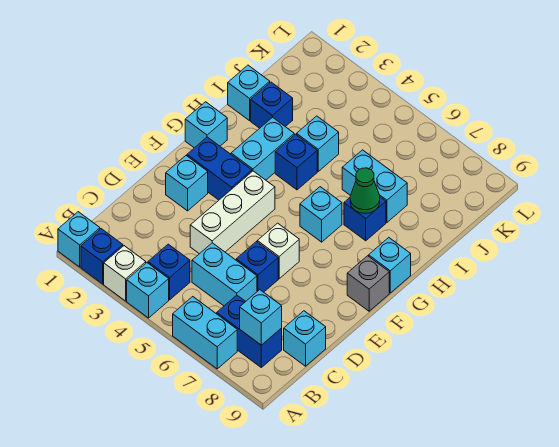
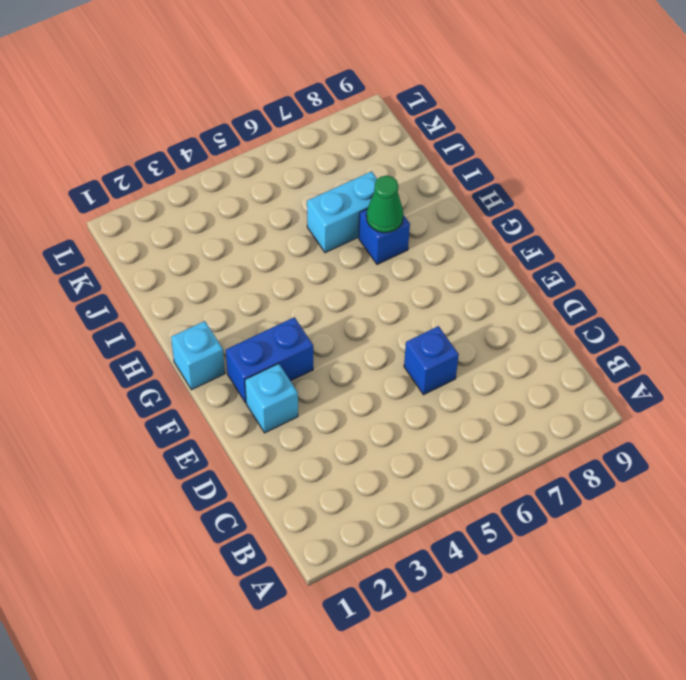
none -> cyan brick A1 level 1
none -> blue brick A2 level 1
none -> white brick A3 level 1

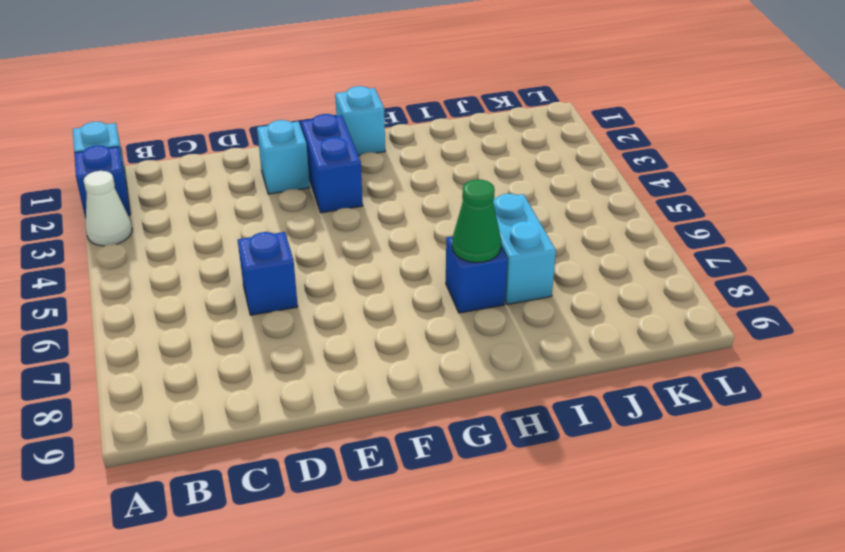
white cone A3 level 1 -> white brick A3 level 1
none -> cyan brick A4 level 1
none -> cyan brick A6:A7 level 1
none -> blue brick B4 level 1

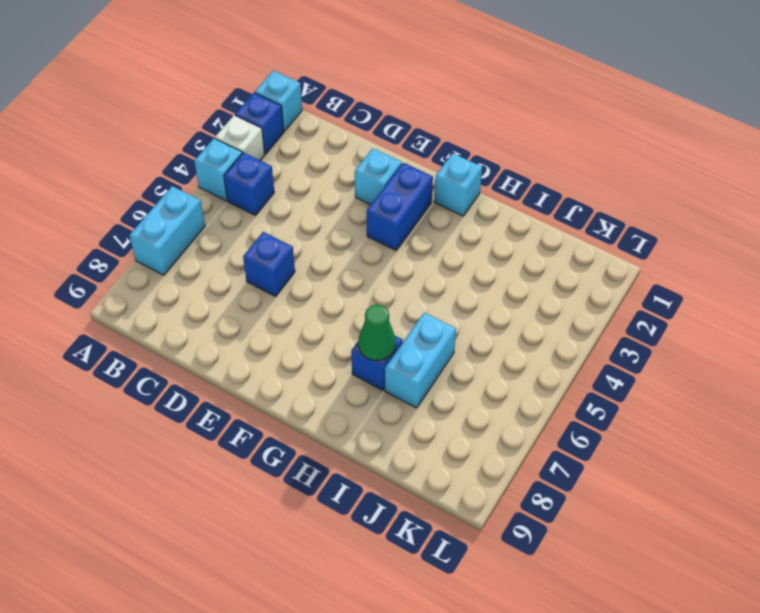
none -> blue brick B7:B8 level 1
none -> cyan brick C5:C6 level 1
none -> cyan brick C9 level 1

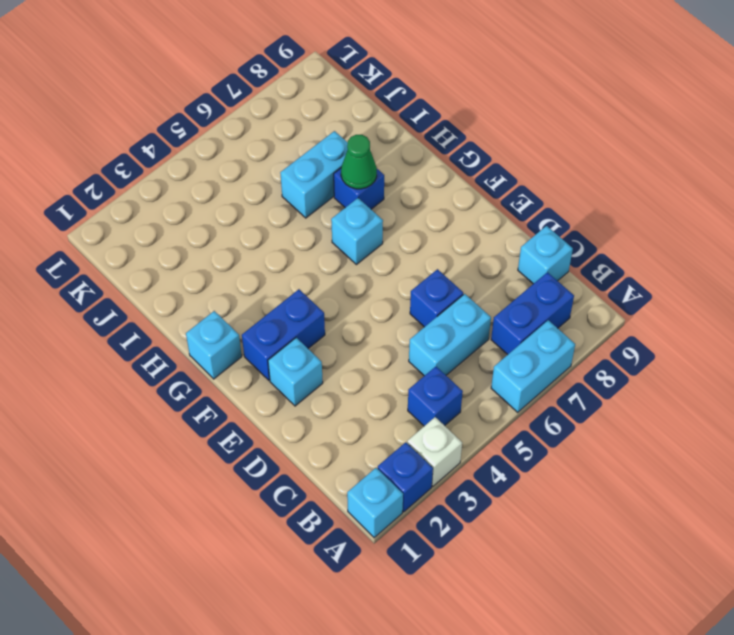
none -> cyan brick A4 level 1
none -> white brick D4:F4 level 1
none -> white brick E6 level 1

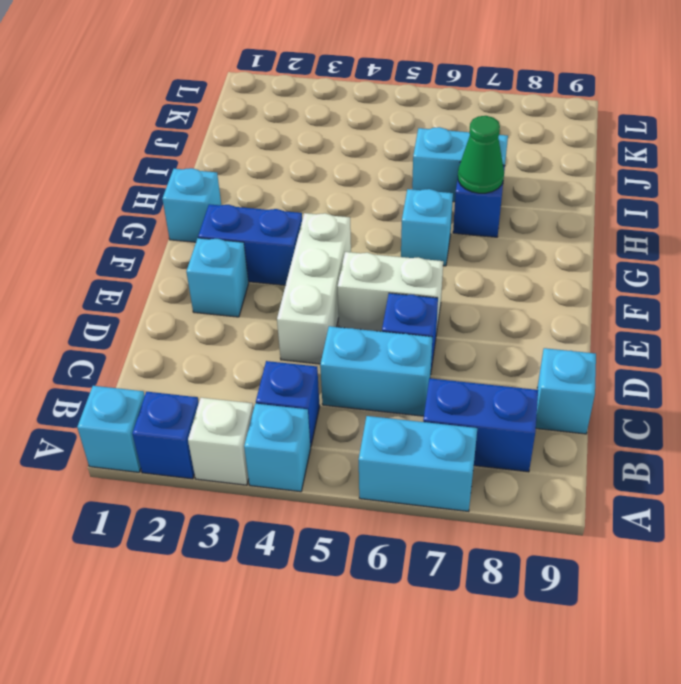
white brick E5:E6 level 1 -> white brick E6 level 1
none -> grey brick F9 level 1
none -> cyan brick G3:H3 level 1
none -> cyan brick G9 level 1

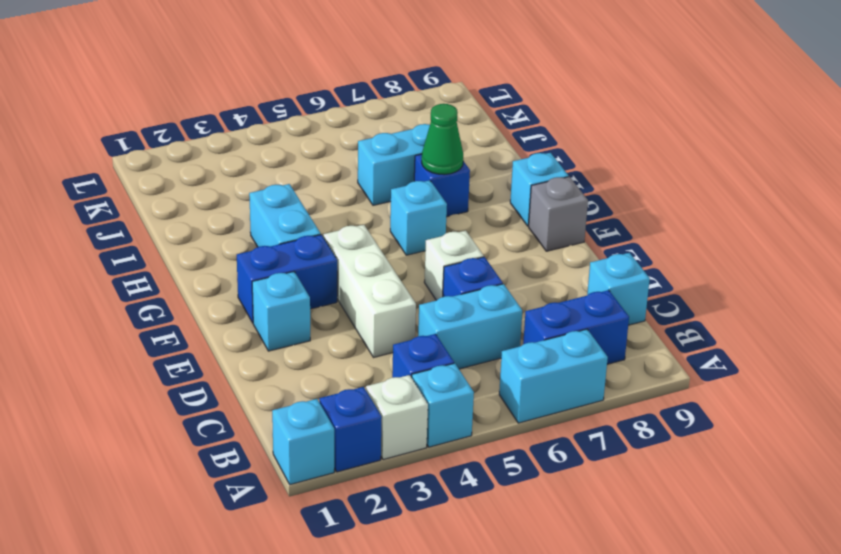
none -> cyan brick G1 level 1
none -> blue brick H4 level 1
none -> cyan brick I1 level 1

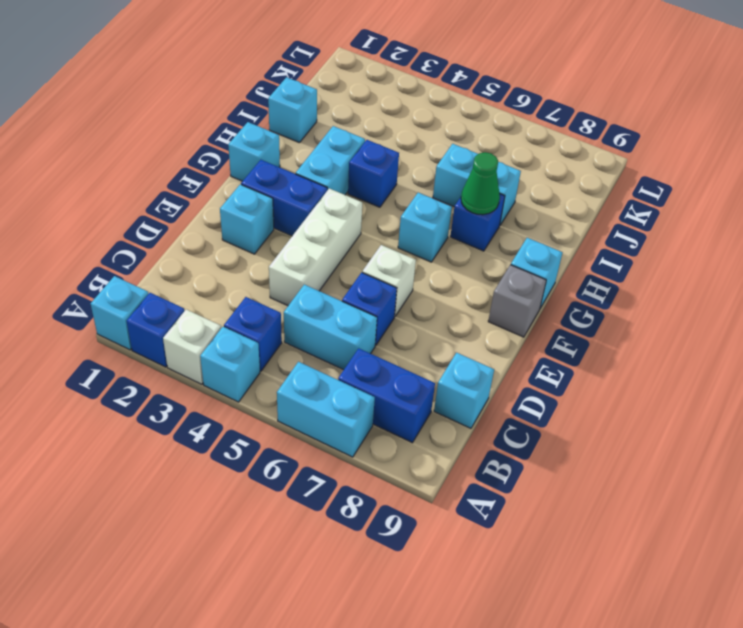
none -> blue brick I2 level 1
none -> cyan brick I4 level 1
none -> cyan brick B8 level 2

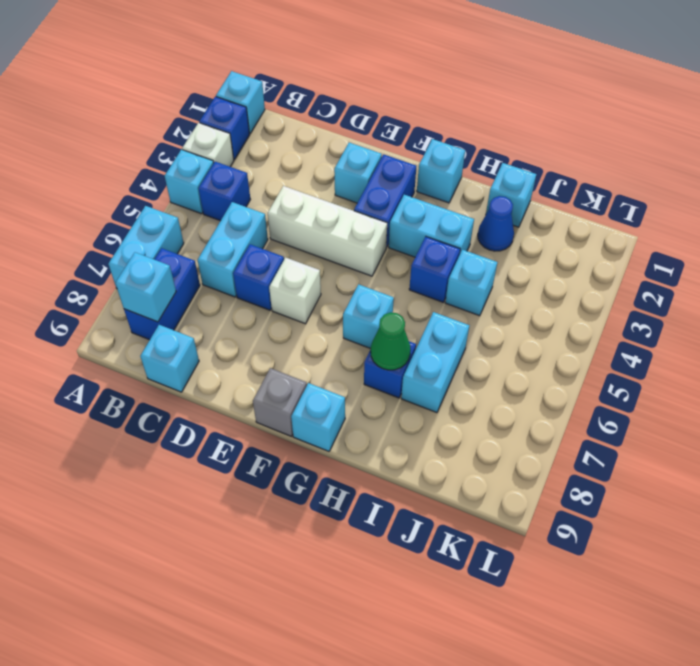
blue cone I2 level 1 -> blue brick I2 level 1

